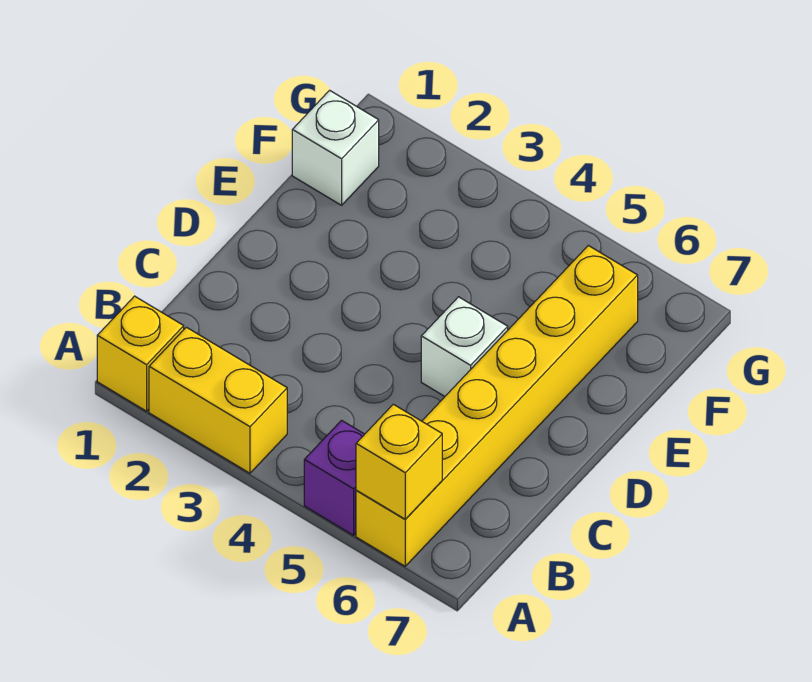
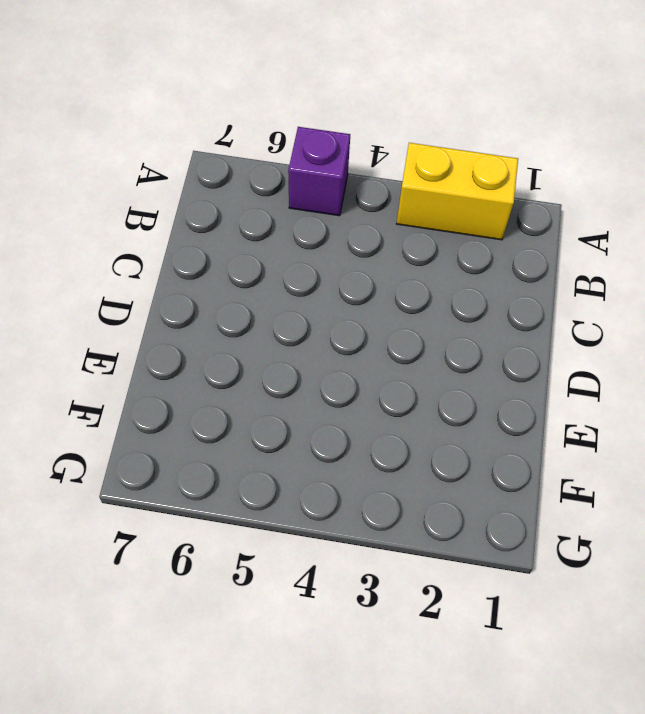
none -> yellow brick A1 level 1
none -> yellow brick A6:F6 level 1

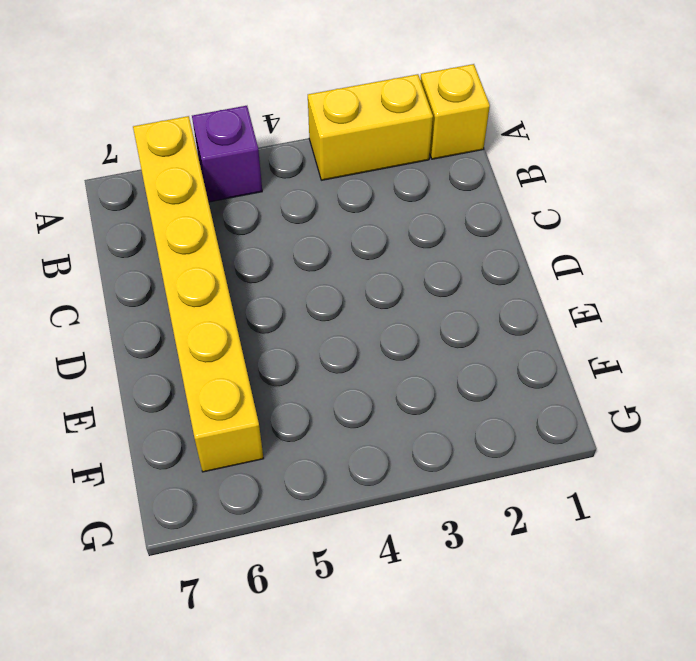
none -> white brick D5 level 1
none -> white brick F1 level 1

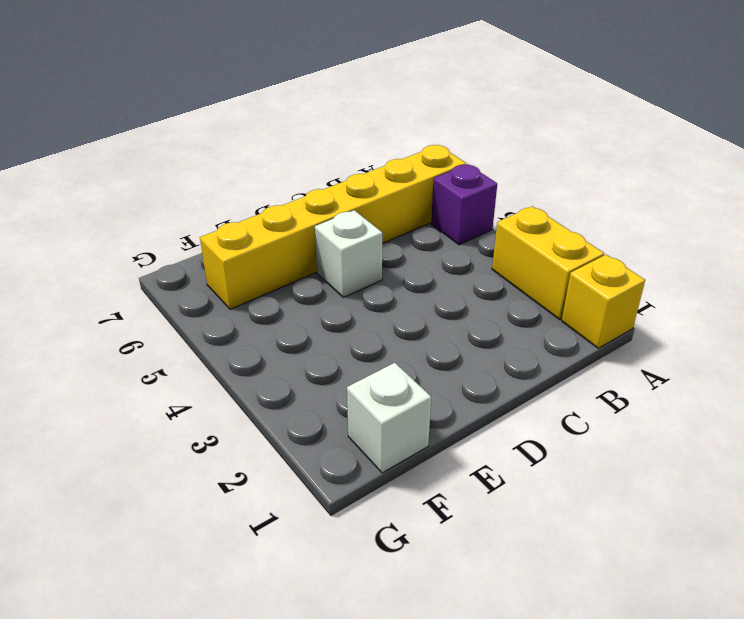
none -> yellow brick A6 level 2

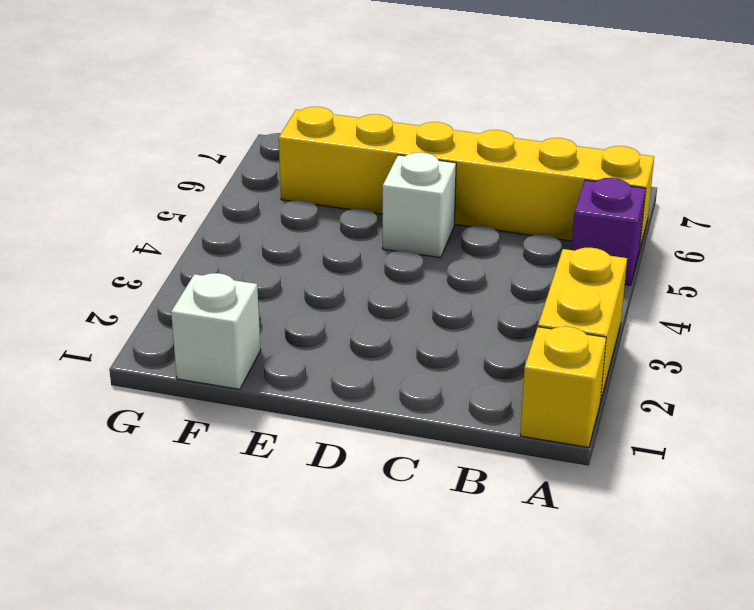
none -> yellow brick A6 level 2

